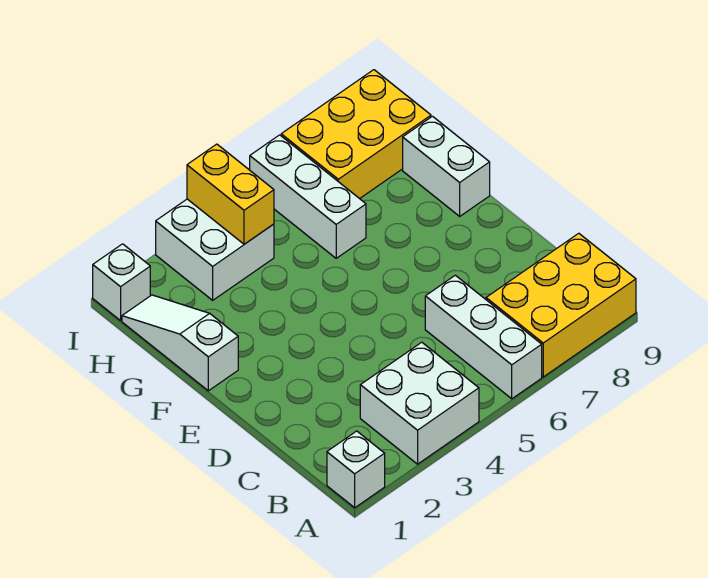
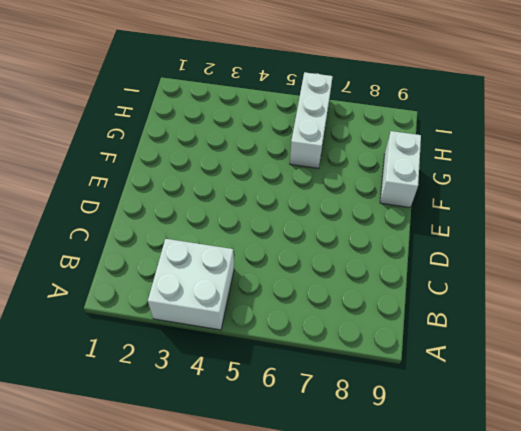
none -> white brick A1 level 1
none -> white brick A6:C6 level 1

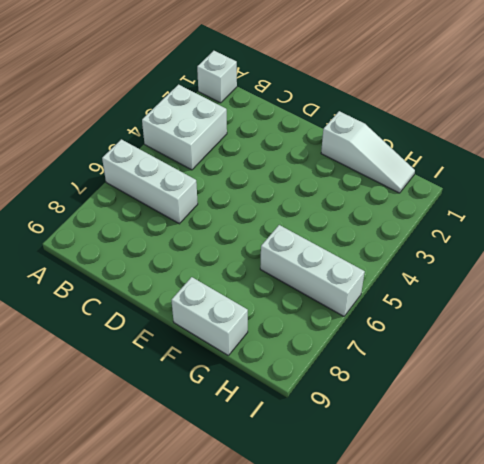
none -> yellow brick A7:B9 level 1
none -> white brick H3:I4 level 1

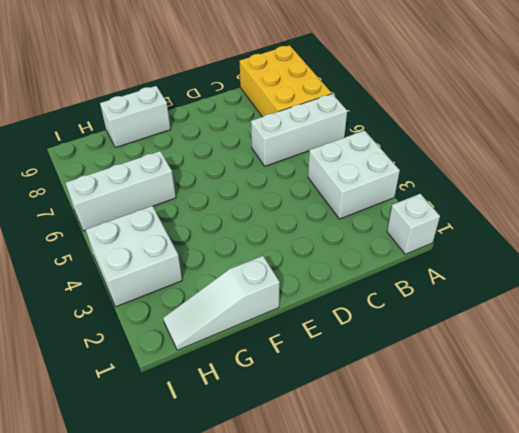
none -> yellow brick H7:I9 level 1
none -> white brick I1 level 1

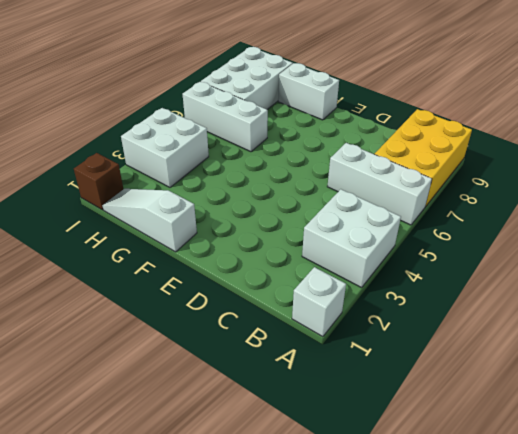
white brick H7:I9 level 1 -> yellow brick H7:I9 level 1
brown brick I1 level 1 -> white brick I1 level 1
none -> yellow brick H4:I4 level 2

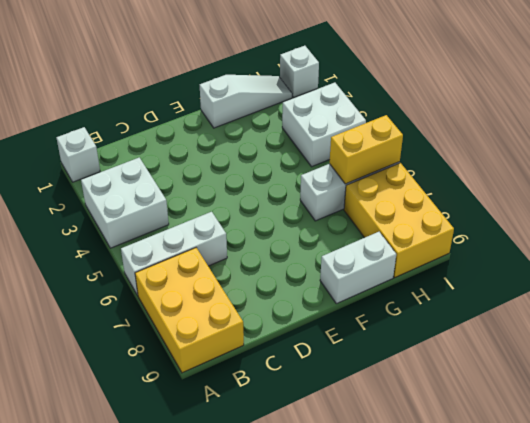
yellow brick H6:I6 level 2 -> yellow brick H4:I4 level 2

